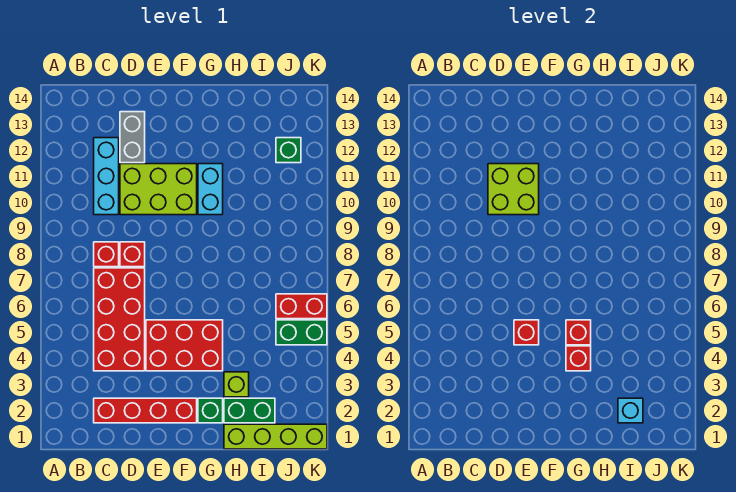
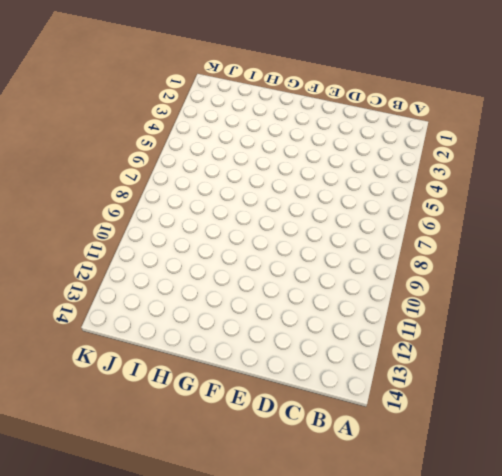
none -> red brick C2:F2 level 1
none -> red brick C4:D7 level 1
none -> red brick C8 level 1

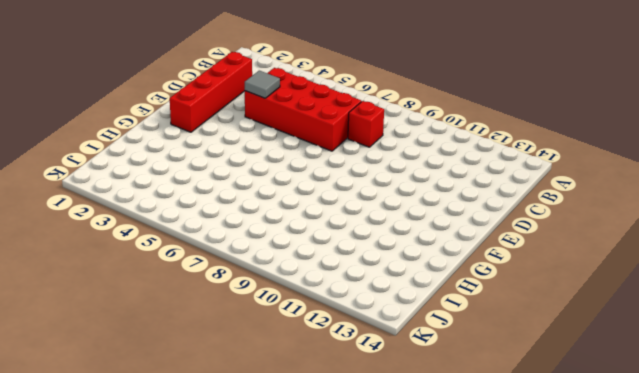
grey tile D4 level 2 -> none
none -> cyan brick C10:C12 level 1
none -> red brick D8 level 1
none -> lime brick D10:F11 level 1

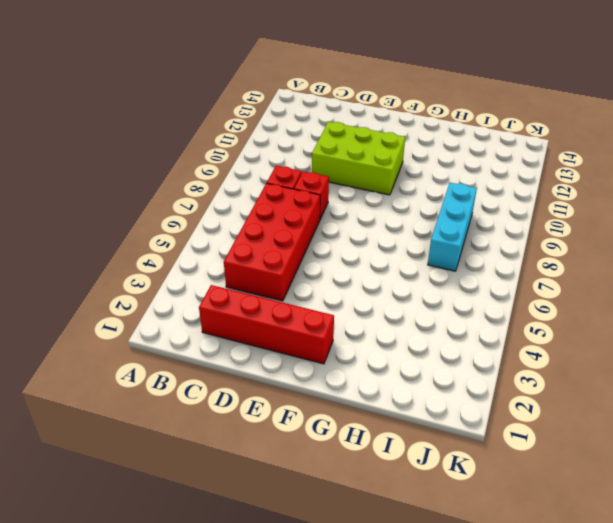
cyan brick I7:I9 level 1 -> cyan brick C10:C12 level 1
none -> grey brick D12:D13 level 1
none -> red brick E4:G5 level 1
none -> green brick G2 level 1

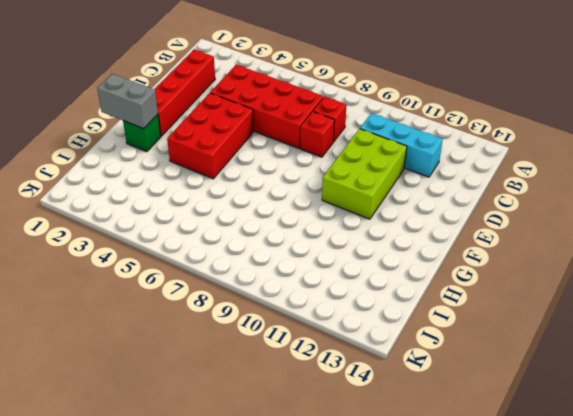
grey brick G1:G2 level 2 -> grey brick D12:D13 level 1
none -> cyan brick G10:G11 level 1
none -> lime brick H1:K1 level 1
none -> green brick H2:I2 level 1

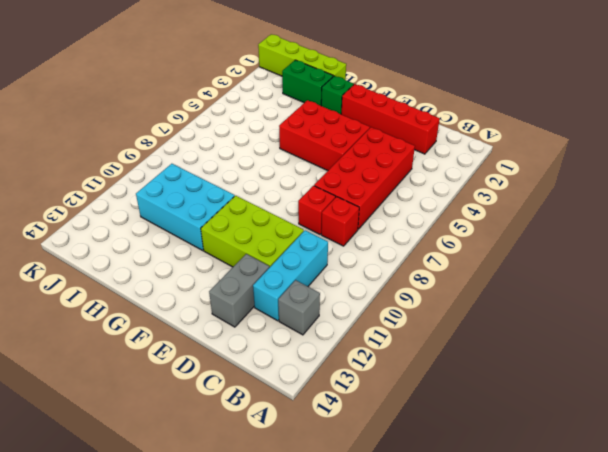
grey brick B12 level 1 -> none
cyan brick G10:I11 level 1 -> cyan brick G10:G11 level 1
none -> lime brick H3 level 1
none -> green brick J5:K5 level 1
none -> red brick J6:K6 level 1

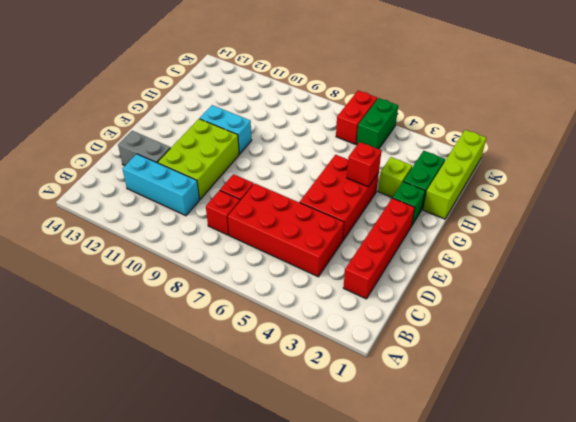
none -> green brick J12 level 1
none -> lime brick D10:E11 level 2
none -> red brick E5 level 2

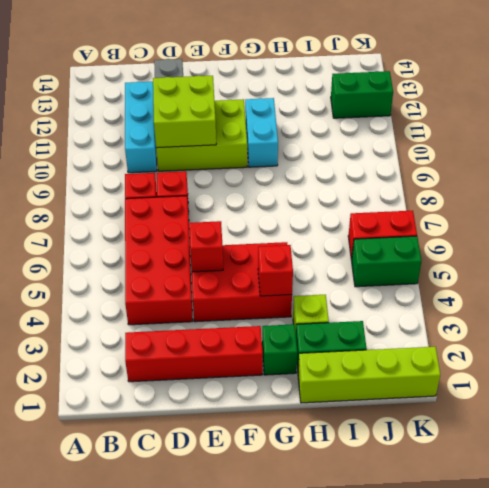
green brick J12:K12 level 1 -> green brick J12 level 1
none -> red brick G5 level 2
none -> cyan brick I2 level 2

